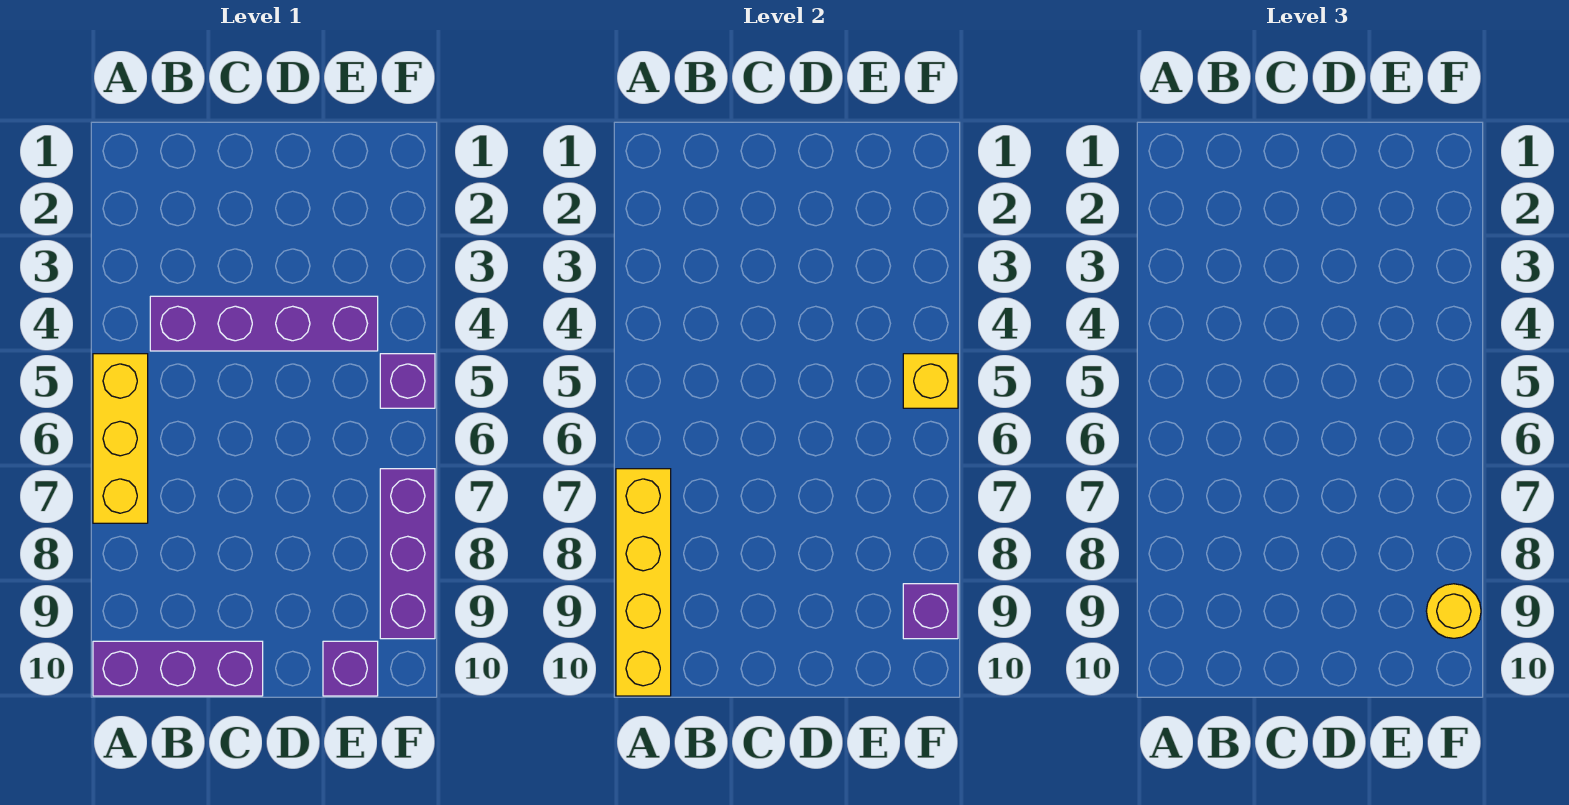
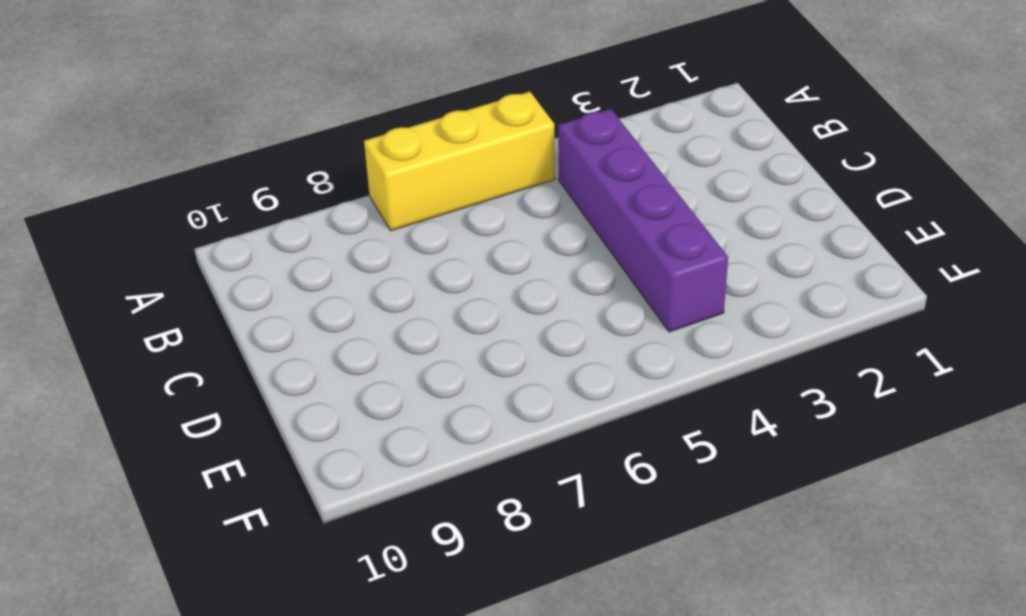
none -> purple brick A10:C10 level 1
none -> purple brick E10 level 1

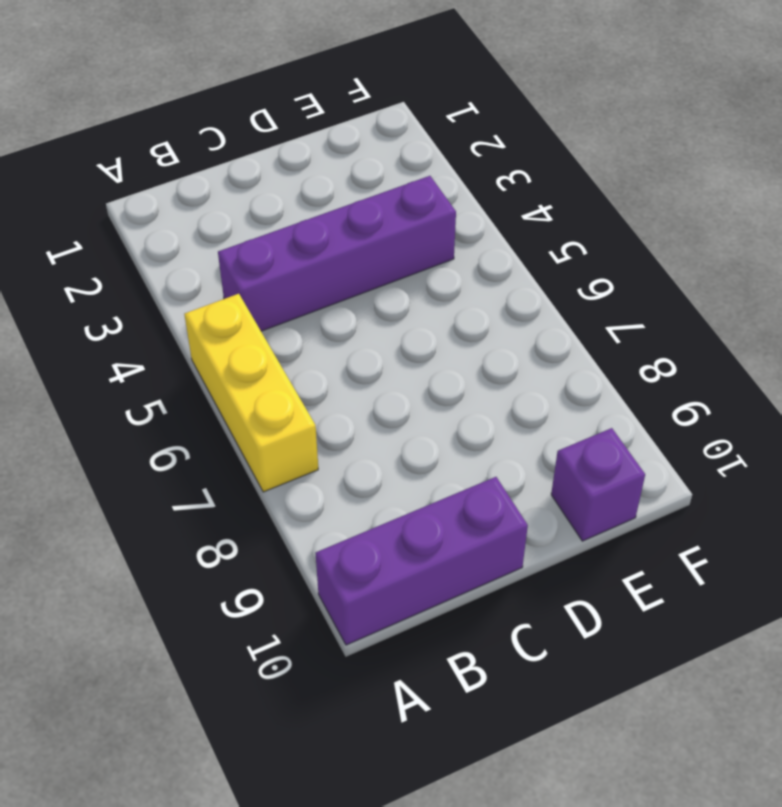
none -> purple brick F5 level 1
none -> purple brick F7:F9 level 1

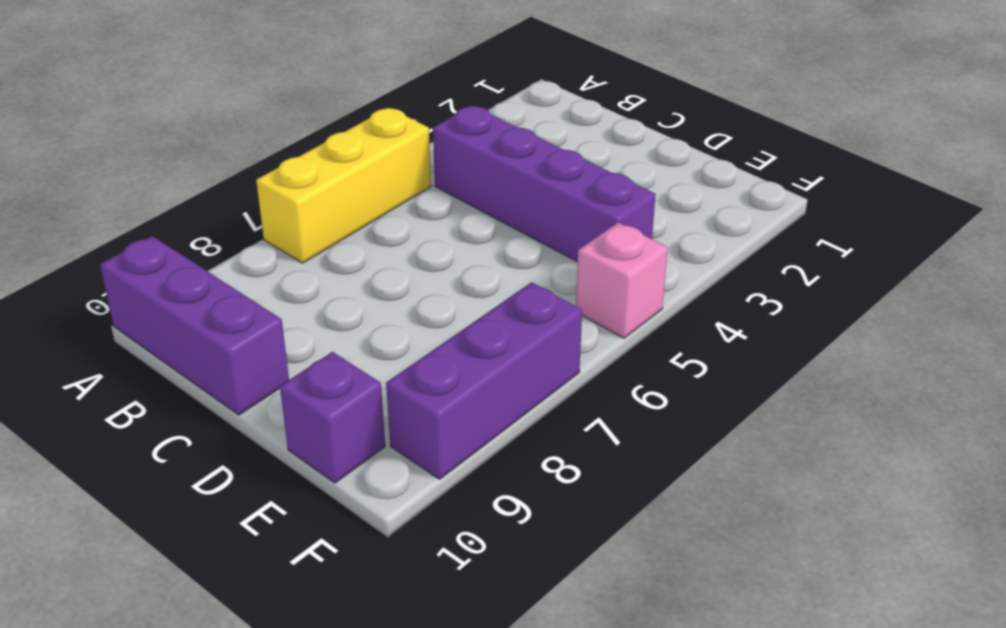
pink brick F5 level 1 -> purple brick F5 level 1
none -> yellow brick A7:A10 level 2
none -> yellow brick F5 level 2

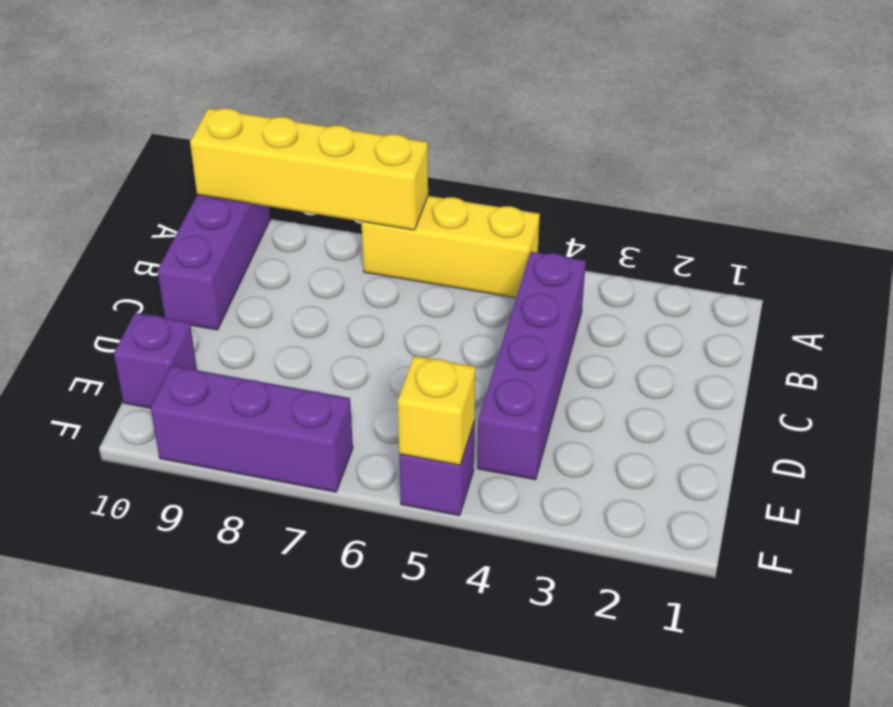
none -> purple brick F9 level 2
none -> yellow round brick F9 level 3

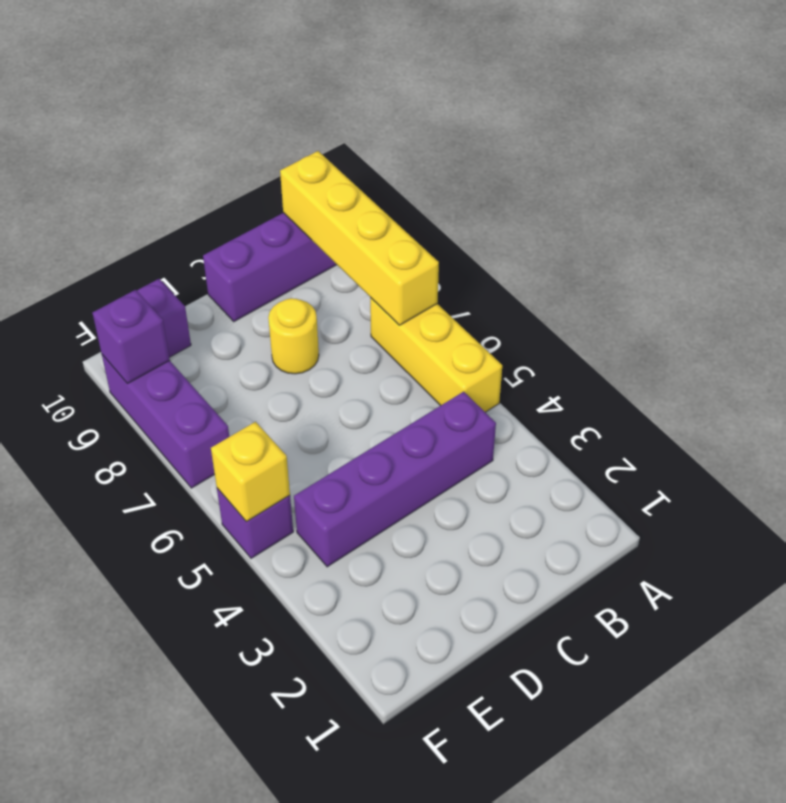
yellow round brick C8 level 1 -> yellow round brick F9 level 3

